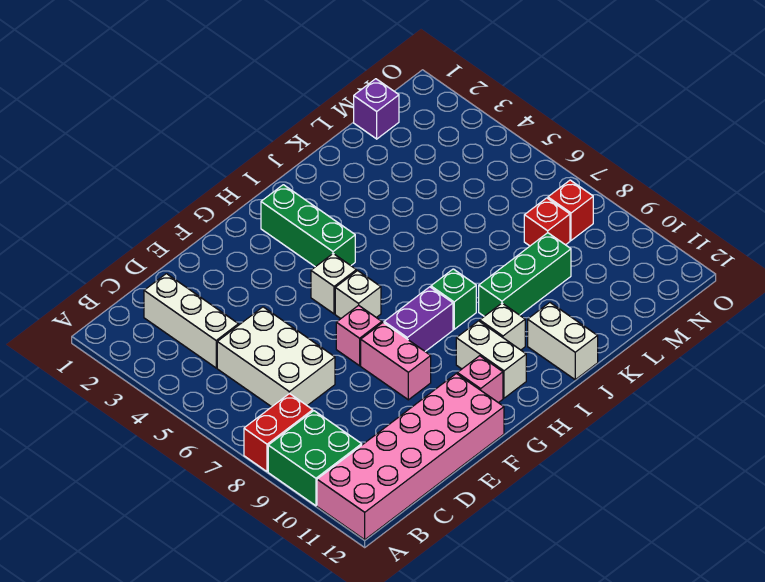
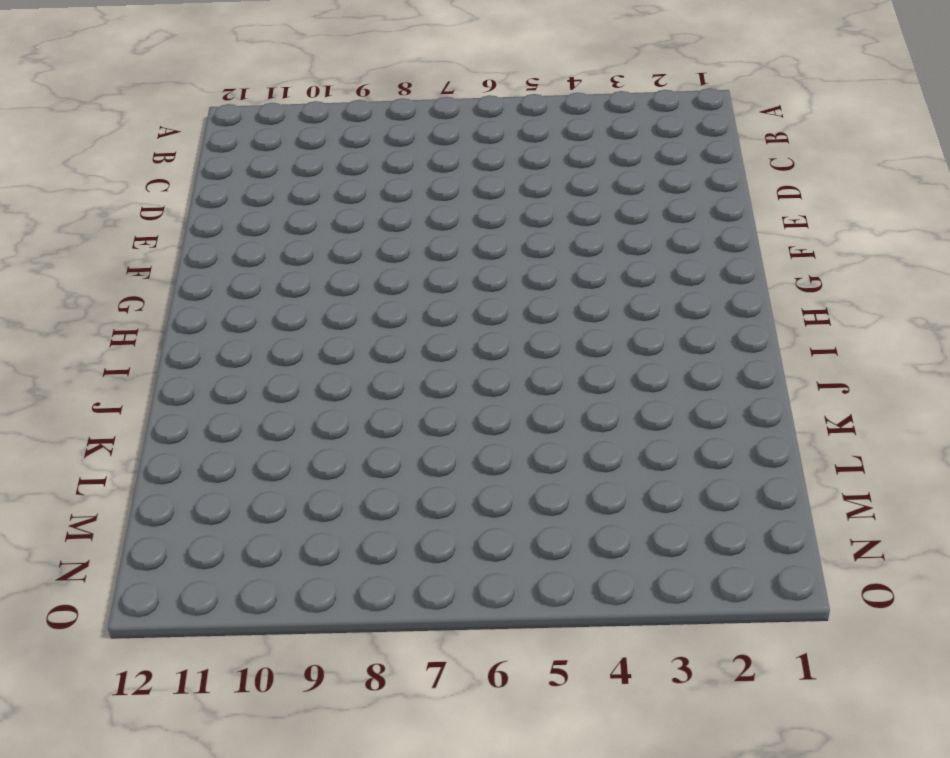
none -> red brick A8:B8 level 1
none -> green brick A9:B10 level 1
none -> pink brick A11:F12 level 1

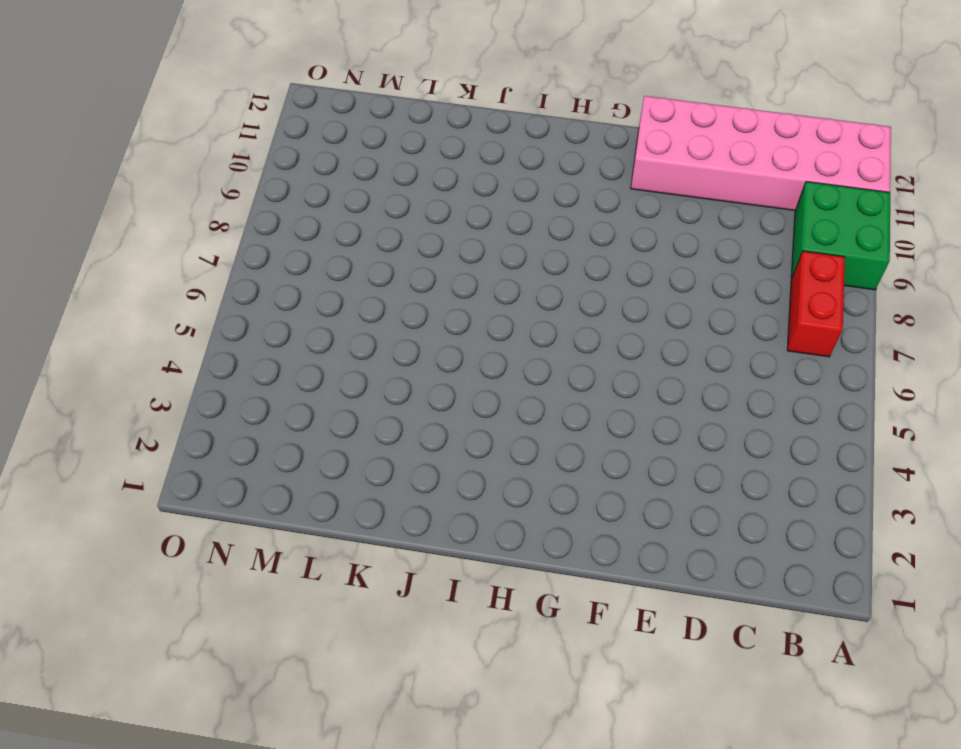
red brick B7:B8 level 1 -> red brick A8:B8 level 1
none -> white brick C2:C4 level 1
none -> white brick C5:D7 level 1
none -> pink brick F7 level 1

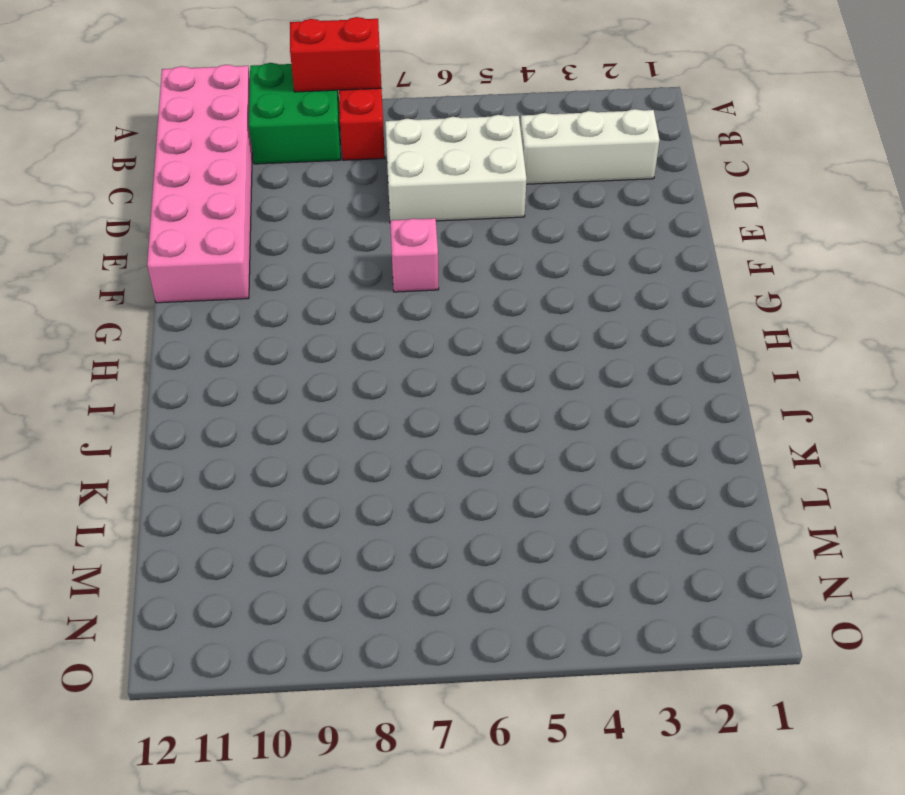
red brick A8:A9 level 2 -> none
none -> pink brick F8:F9 level 1
none -> white brick G5 level 1
none -> white brick G6 level 1

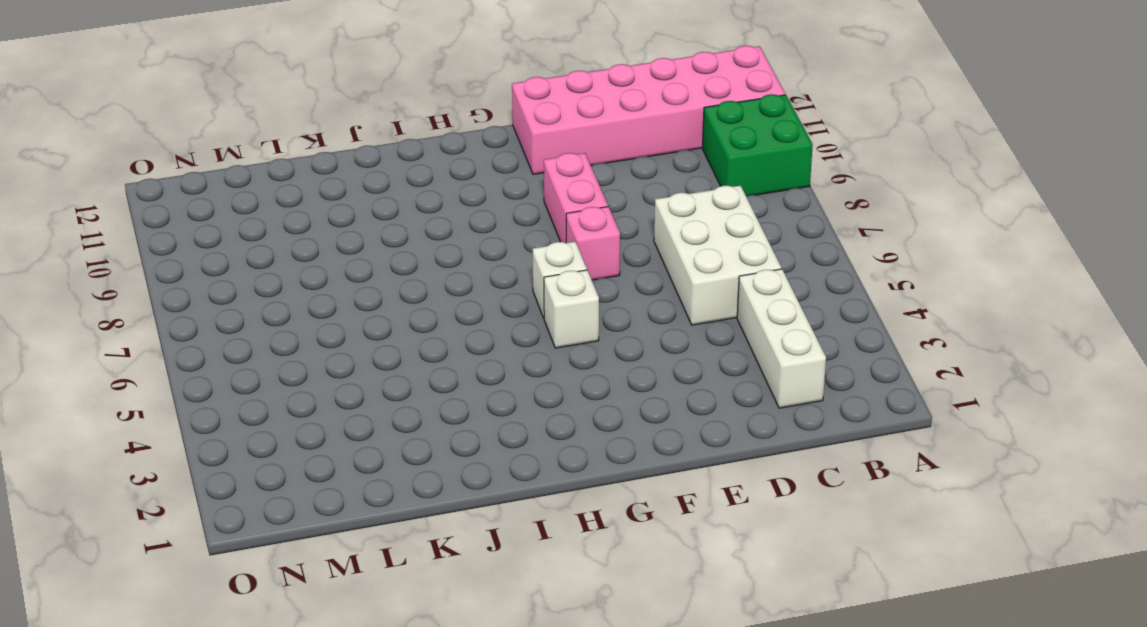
none -> red brick A8:B8 level 1
none -> purple brick G8:H8 level 1
none -> pink brick G11 level 1

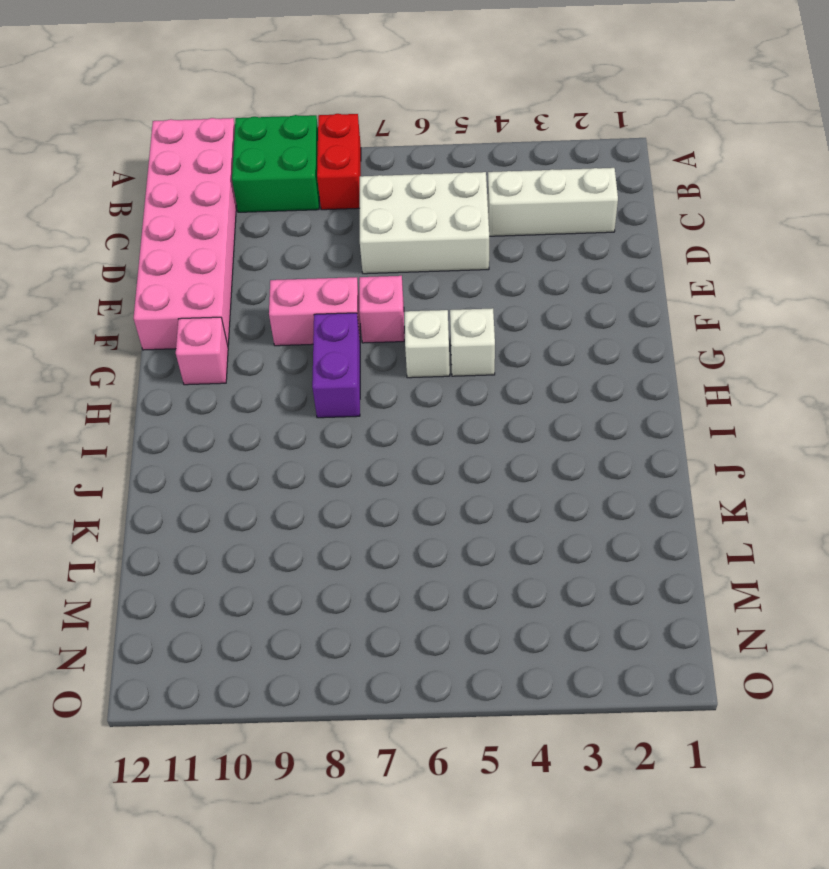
none -> green brick H2:H4 level 1
none -> white brick H10:H11 level 1
none -> green brick I8 level 1

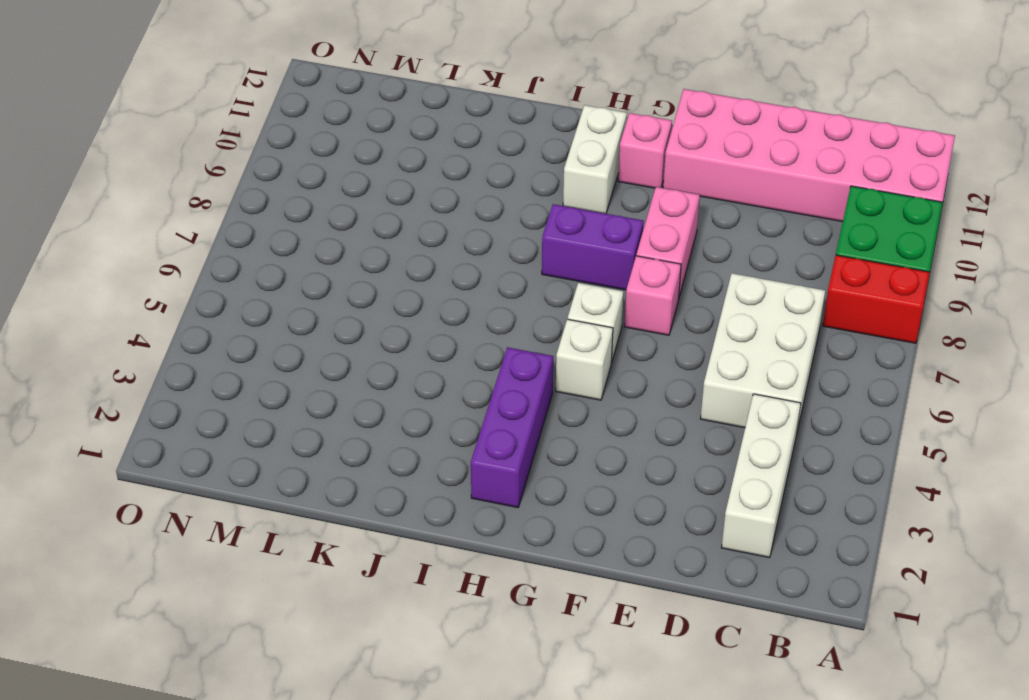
purple brick H2:H4 level 1 -> green brick H2:H4 level 1
none -> green brick I8 level 1
none -> white brick I10 level 1
none -> green brick J9:L9 level 1

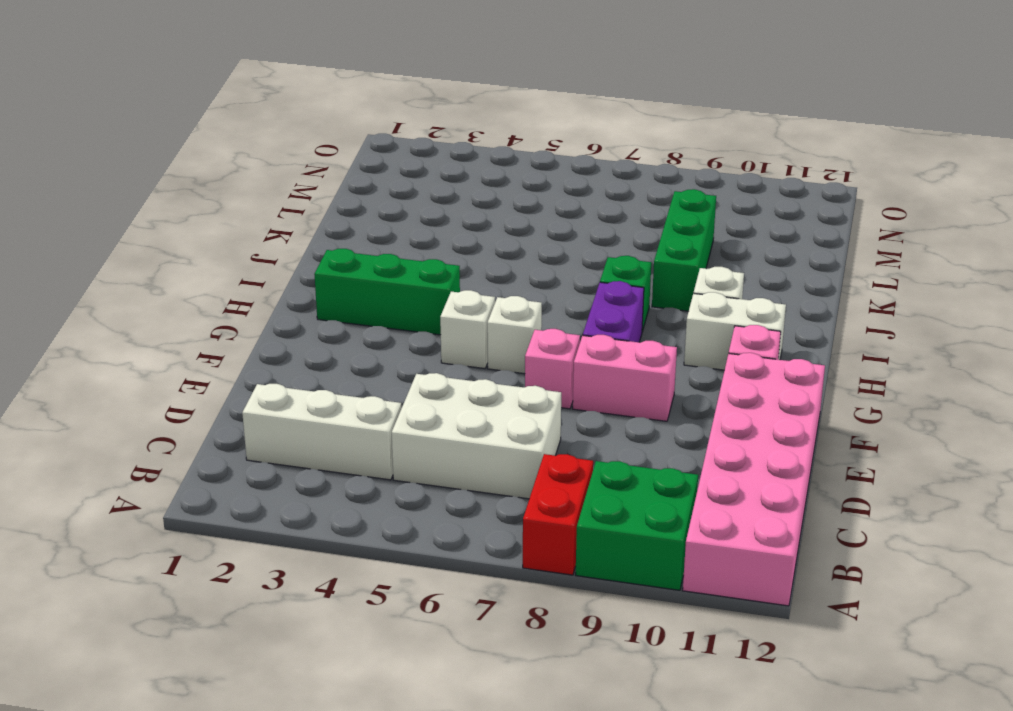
none -> white brick J11:J12 level 1
none -> purple brick M1 level 1
none -> red brick M8 level 1

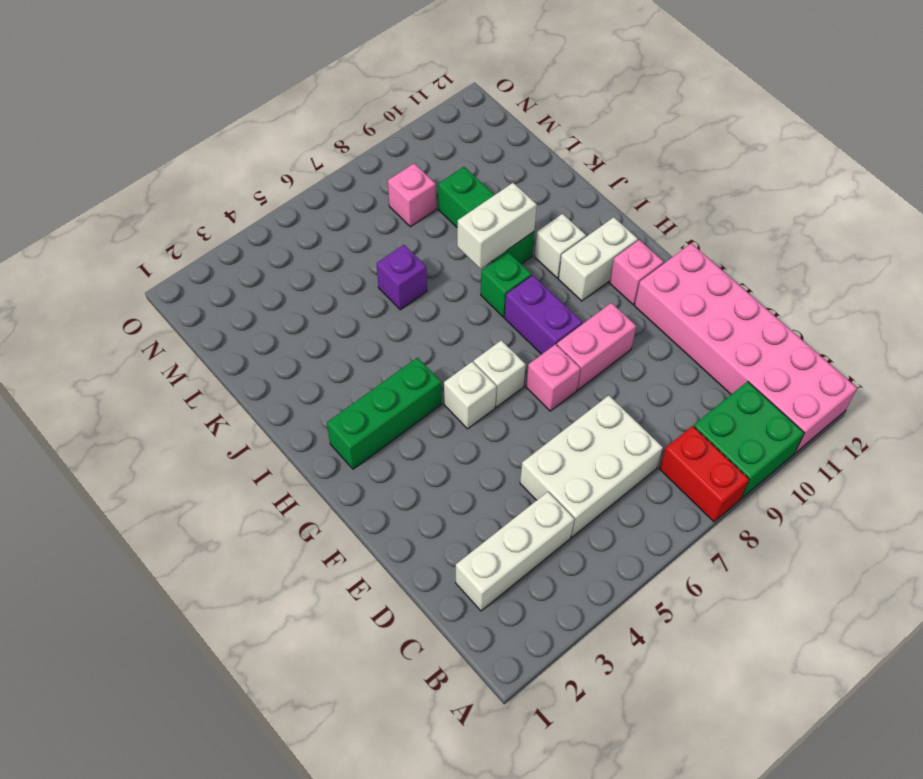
white brick J8:J9 level 2 -> white brick J11:J12 level 1
purple brick K6 level 1 -> purple brick M1 level 1
pink brick M8 level 1 -> red brick M8 level 1
none -> red brick N8 level 1

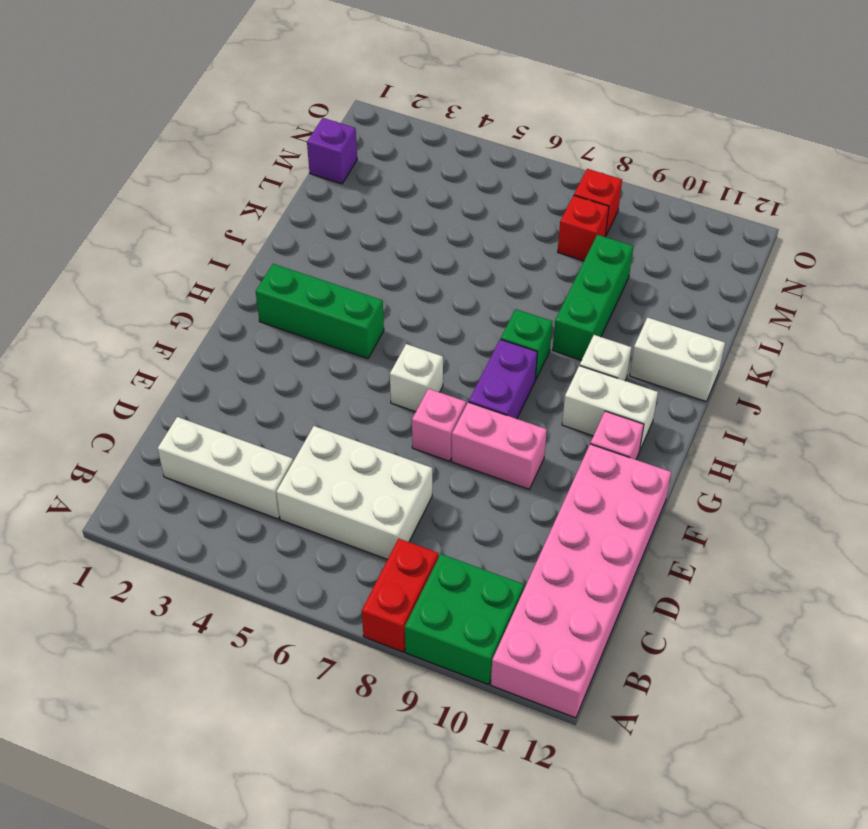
none -> white brick G5 level 1

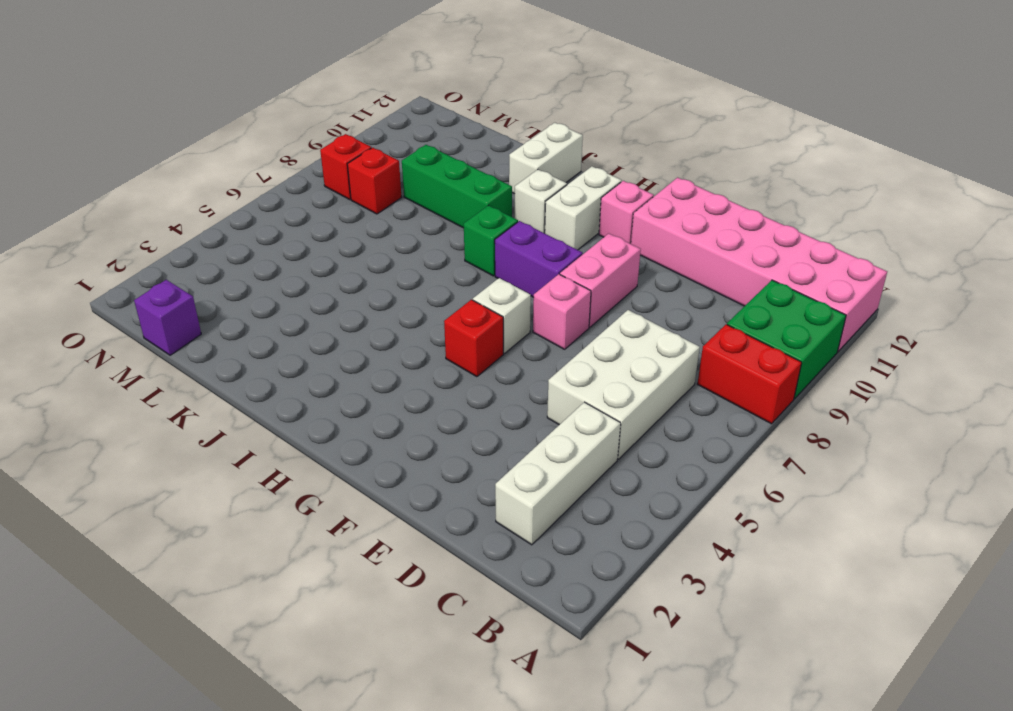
red brick G5 level 1 -> white brick G5 level 1
none -> green brick H2:H4 level 1

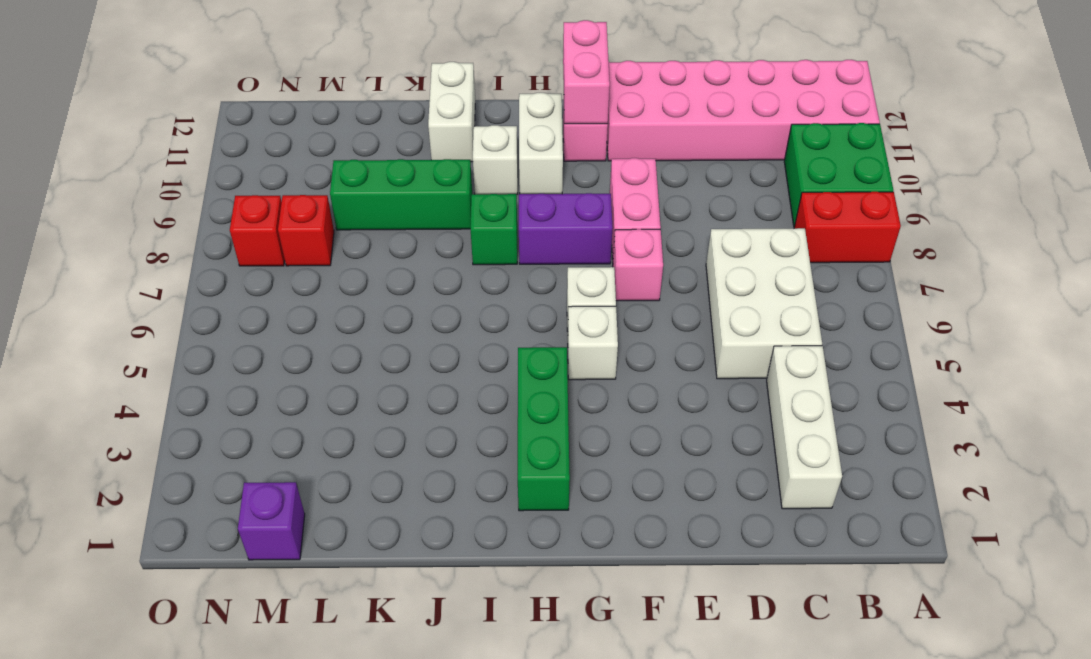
pink brick G11:G12 level 2 -> none

